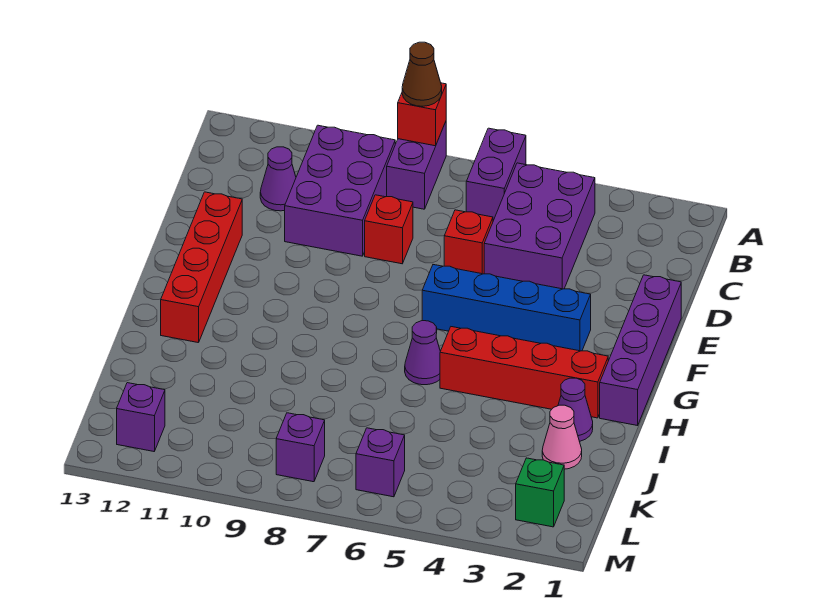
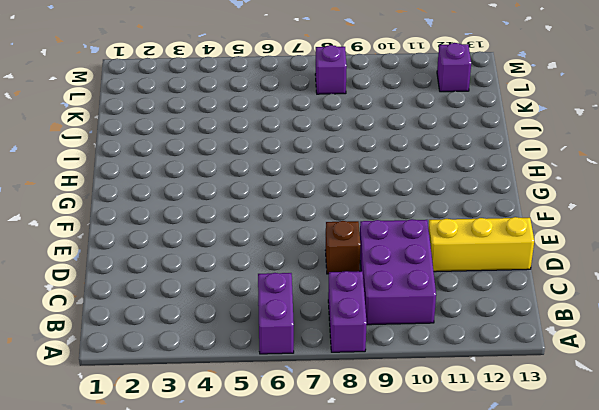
brown brick D8 level 1 -> red brick D8 level 1
yellow brick D11:D13 level 1 -> none
none -> purple brick B4:D5 level 1
none -> purple cone C11 level 1
none -> red brick D6 level 1

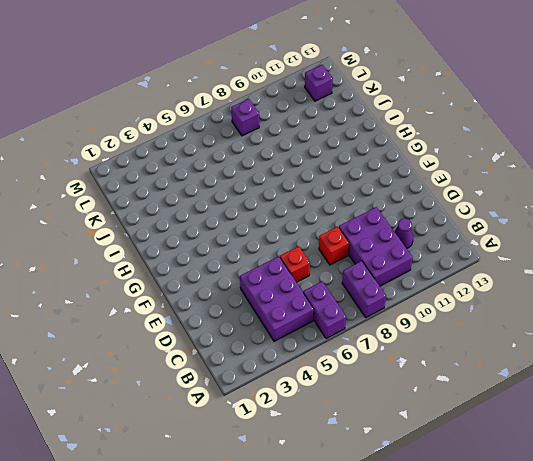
none -> purple brick E1:H1 level 1
none -> red brick E12:H12 level 1
none -> blue brick F3:F6 level 1

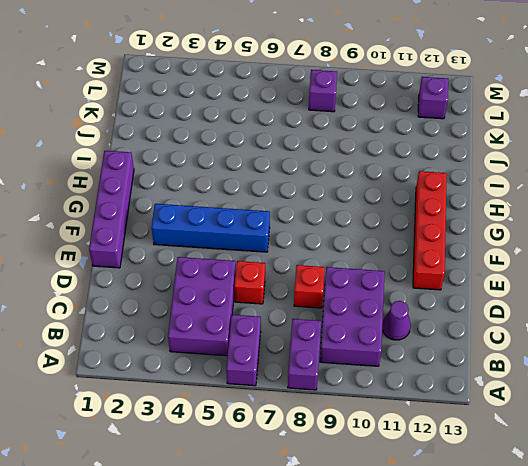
none -> red brick H2:H5 level 1
none -> purple cone H6 level 1
none -> purple cone I2 level 1

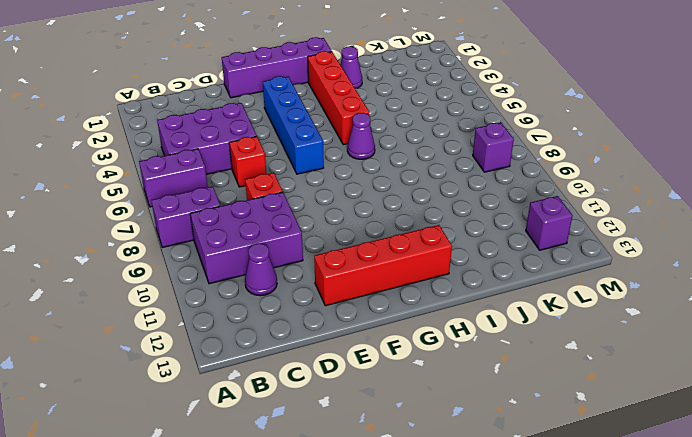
none -> pink cone J2 level 1
none -> green brick L2 level 1
none -> purple brick L6 level 1

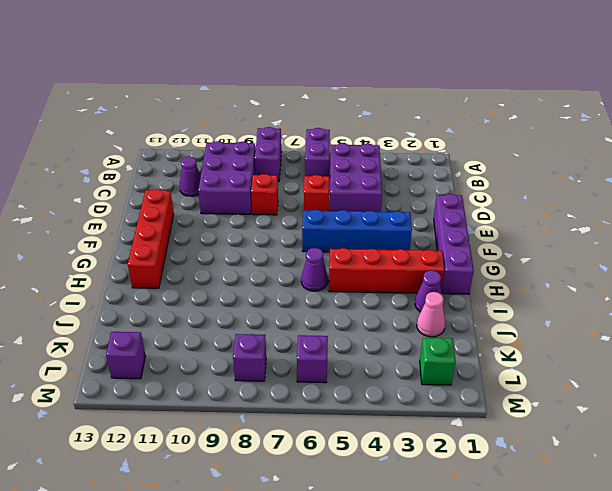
none -> red brick A8 level 2
none -> brown cone A8 level 3

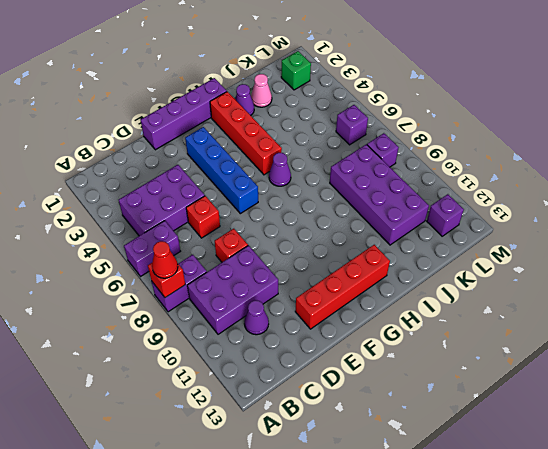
red cone A8 level 3 -> brown cone A8 level 3
purple brick J8:K11 level 1 -> none

